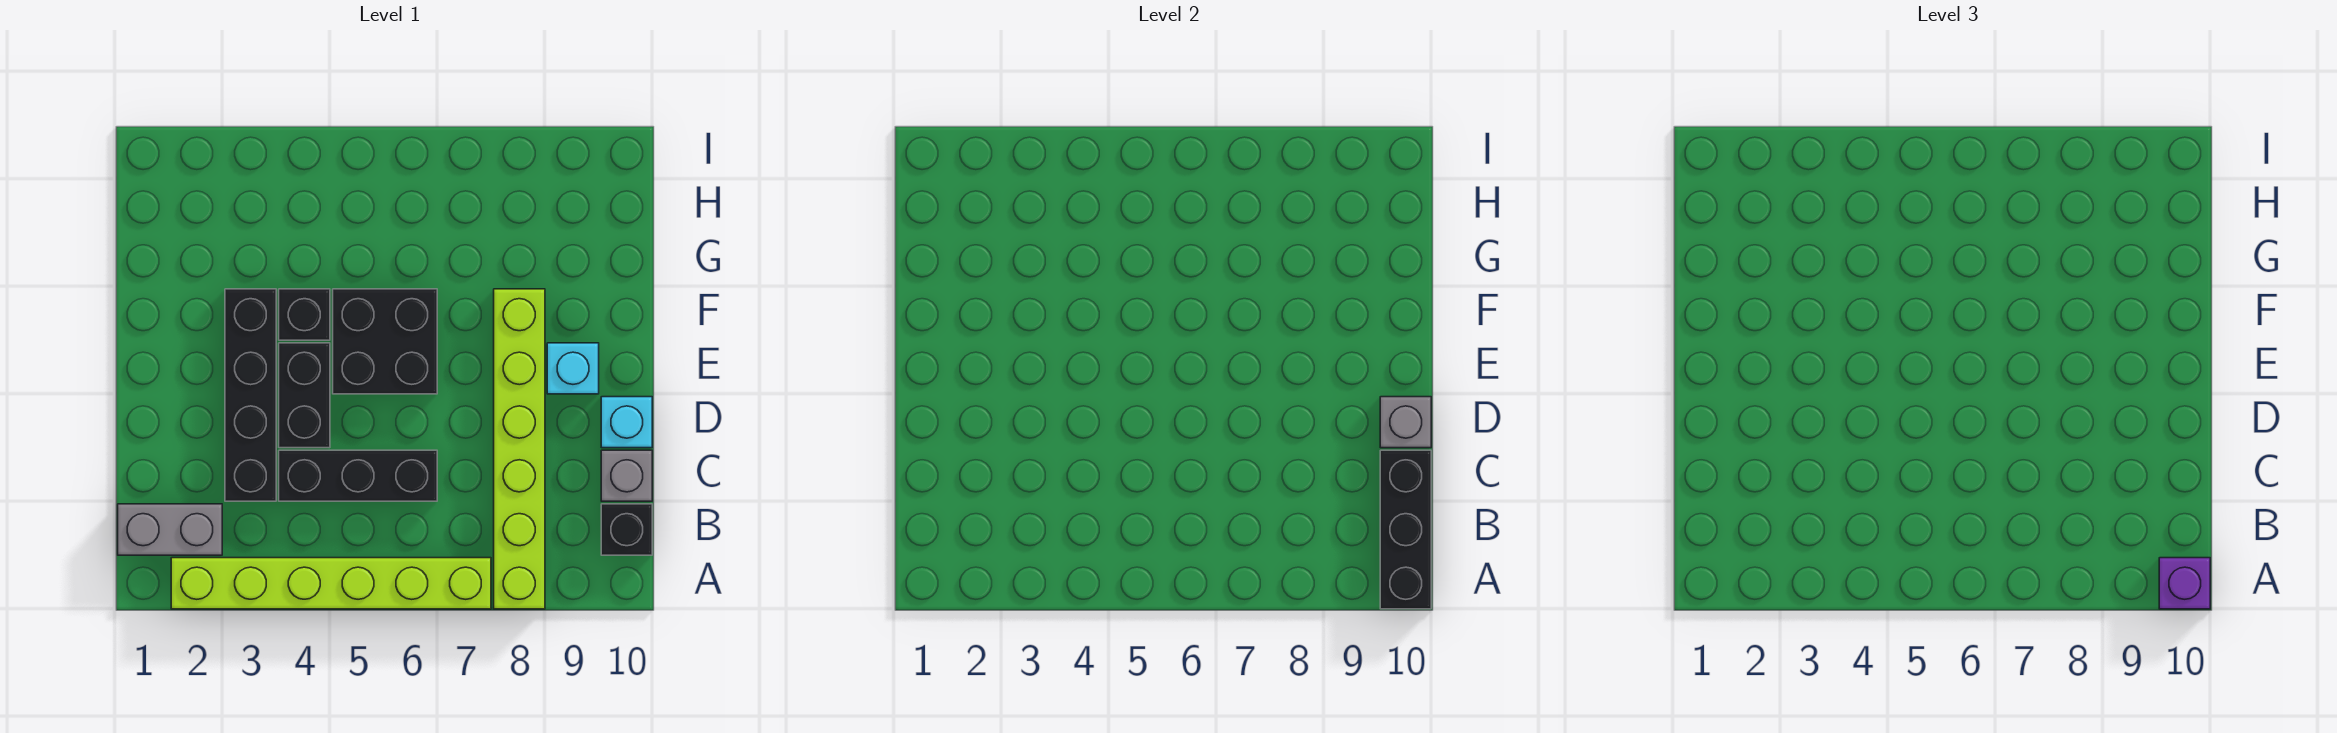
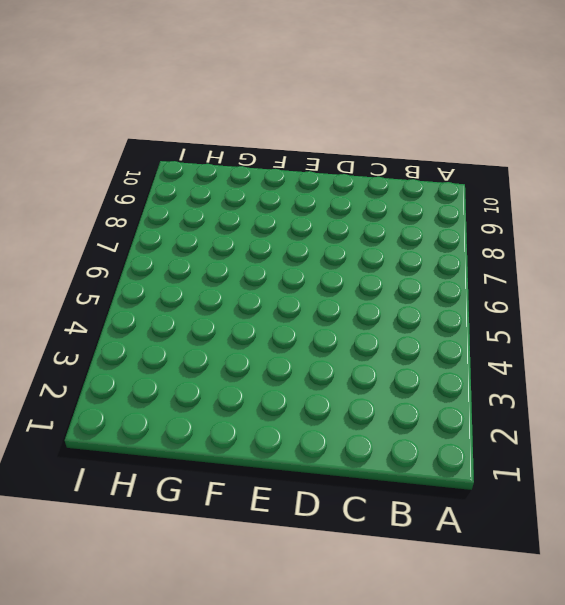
none -> lime brick A2:A7 level 1
none -> lime brick A8:F8 level 1
none -> grey brick B1:B2 level 1

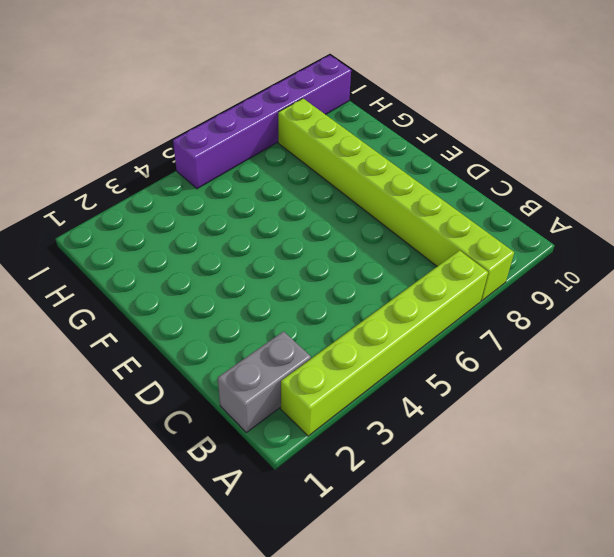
lime brick A8:H8 level 1 -> lime brick A8:F8 level 1
purple brick I5:I10 level 1 -> none
none -> black brick B10 level 1
none -> black brick C3:F3 level 1
none -> black brick C4:C6 level 1

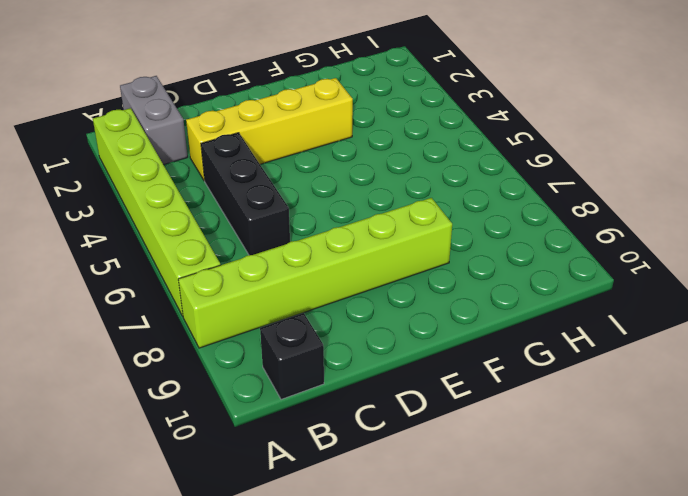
yellow brick C3:F3 level 1 -> black brick C3:F3 level 1
none -> grey brick C10 level 1
none -> black brick D4:E4 level 1
none -> cyan brick D10 level 1

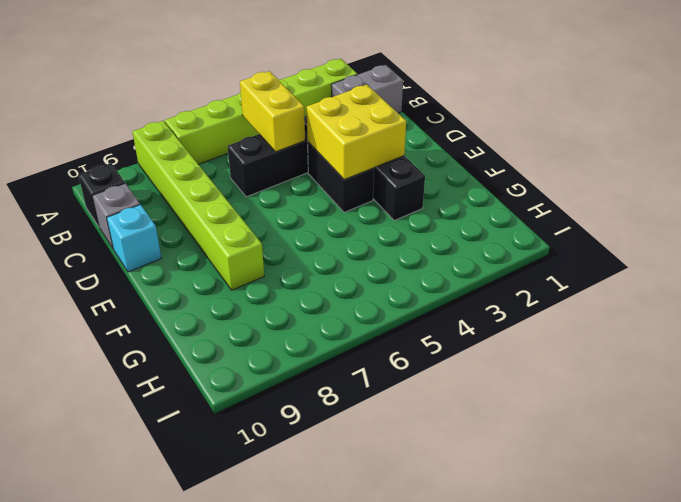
yellow brick B5:C5 level 2 -> none
yellow brick D3:E4 level 2 -> none
none -> black brick E5:F6 level 1
none -> cyan brick E9 level 1
none -> black brick F4 level 1

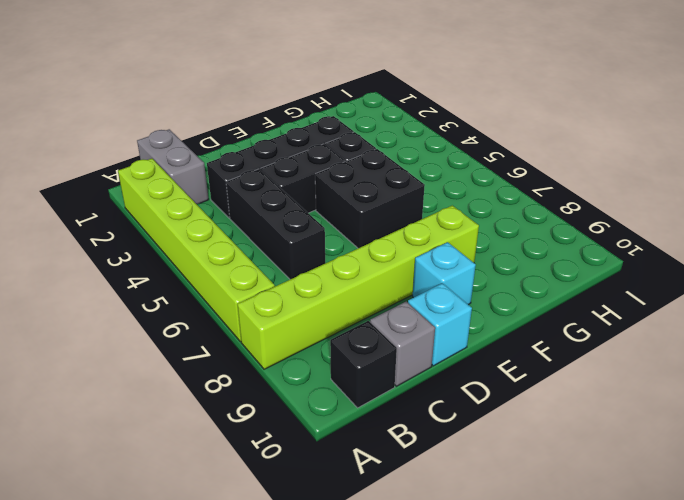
none -> black brick A10:C10 level 2
none -> grey brick D10 level 2
none -> purple brick A10 level 3

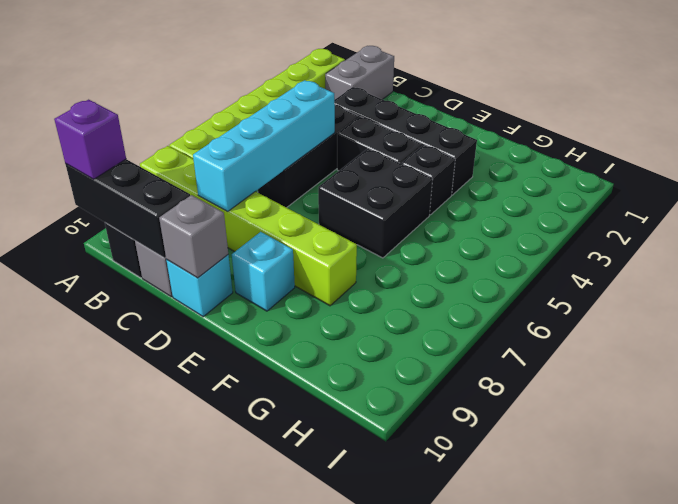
cyan brick C5:C8 level 2 -> none

